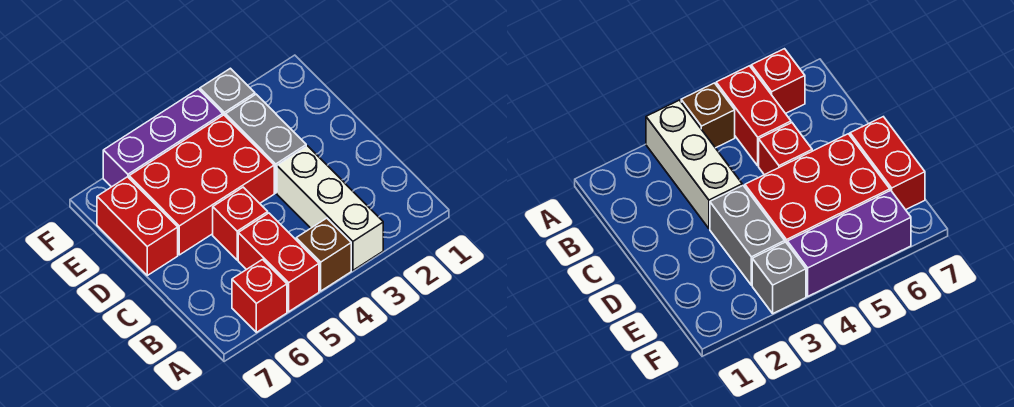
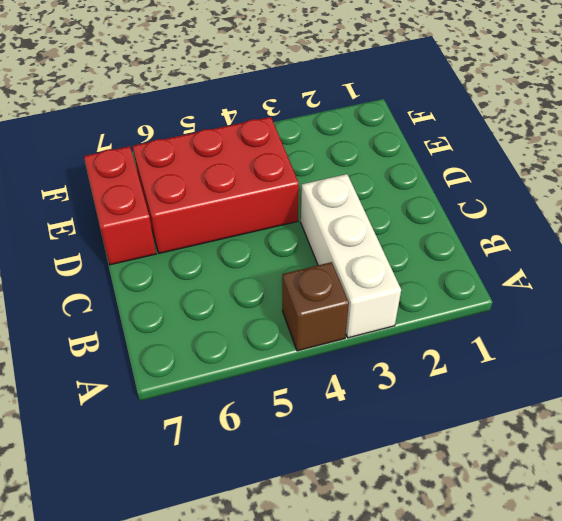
none -> red brick A5:B5 level 1
none -> red brick A6 level 1

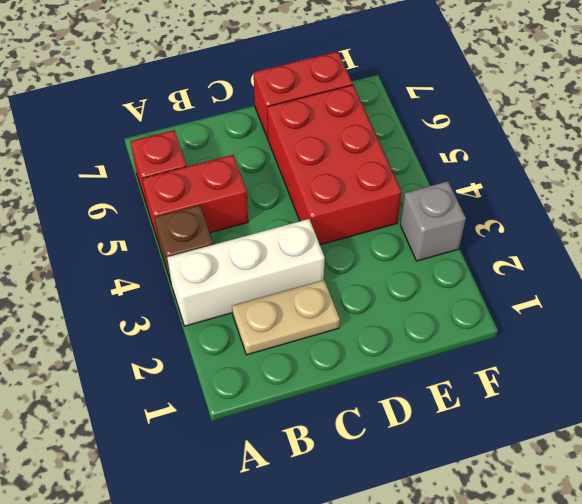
tan plate B2:C2 level 1 -> none
none -> red brick C5 level 1
none -> grey brick D3:E3 level 1

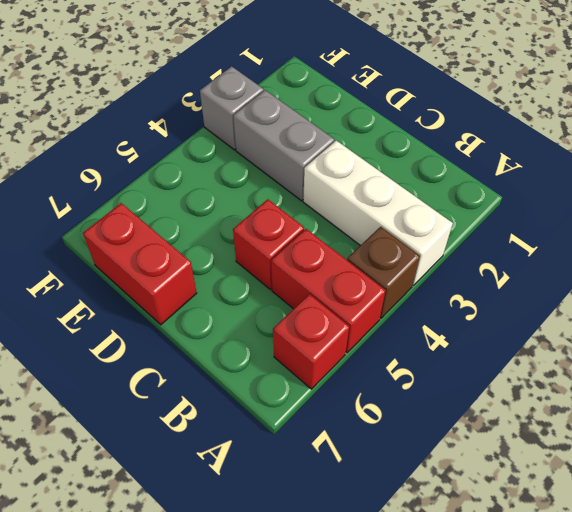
none -> red brick D4:E6 level 1
none -> purple brick F4:F6 level 1

